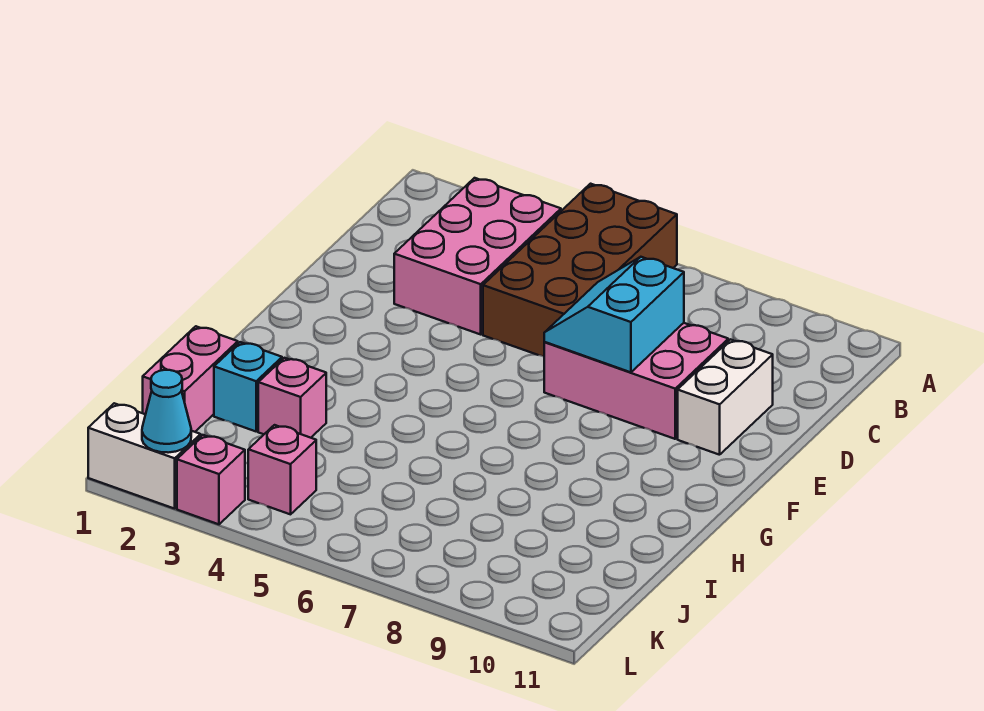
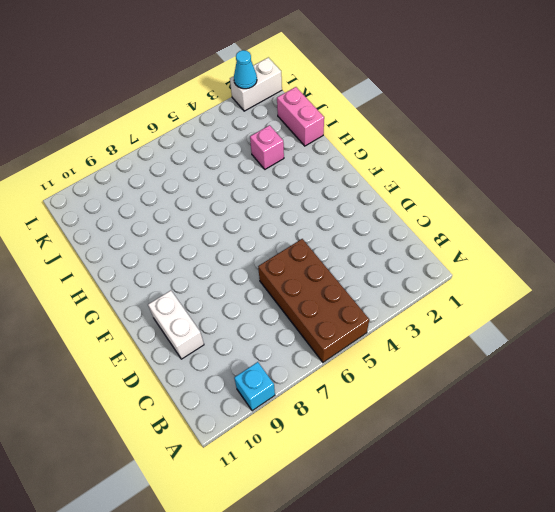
cyan brick A9 level 1 -> cyan brick I2 level 1
none -> pink brick B3:D4 level 1
none -> pink brick D7:E9 level 1
none -> pink brick K4 level 1

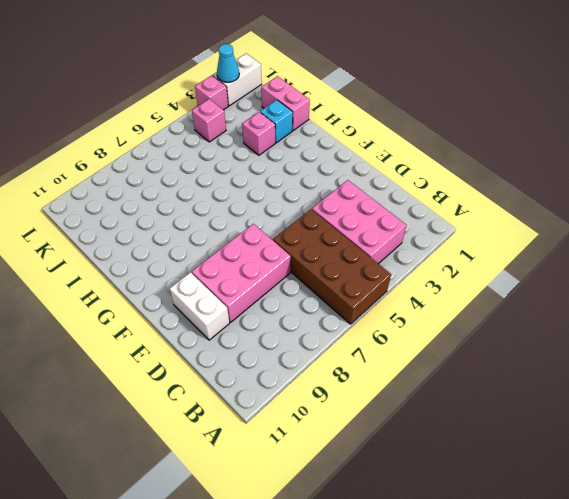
none -> cyan slope D7:E8 level 2 top 8

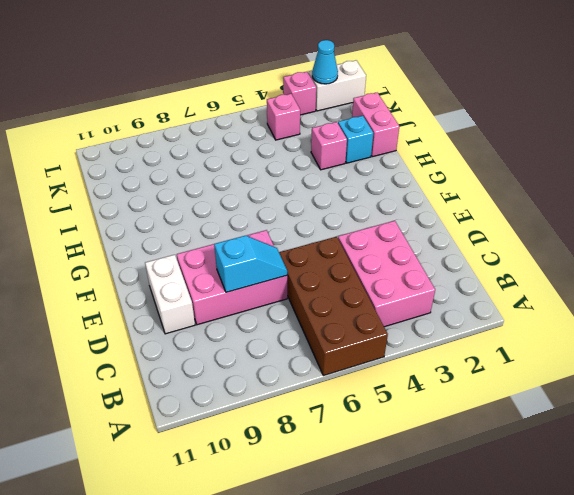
cyan slope D7:D8 level 2 top 8 -> cyan slope D7:E8 level 2 top 8

